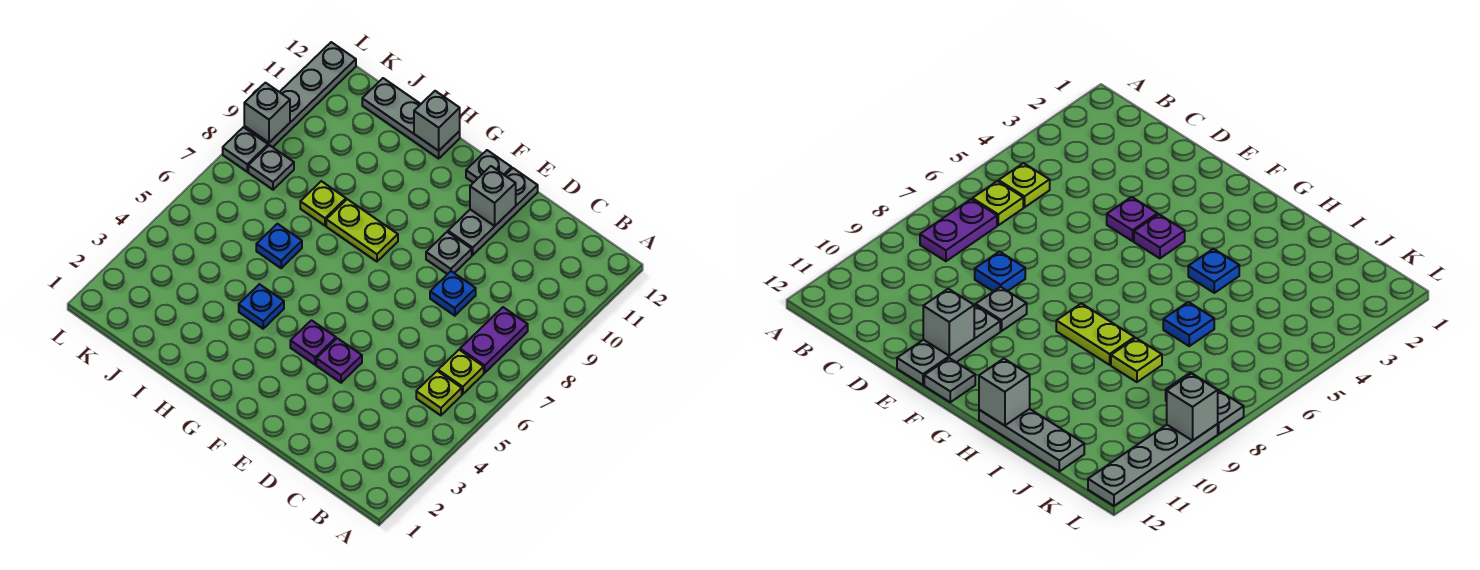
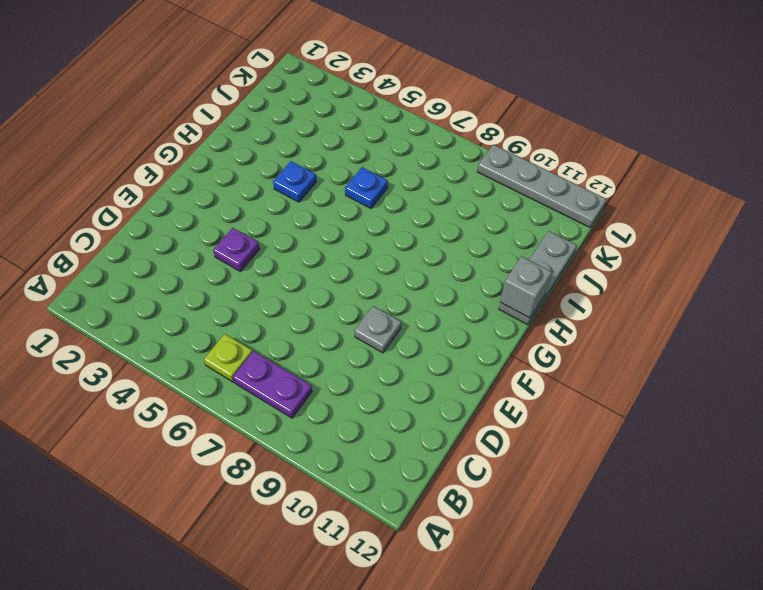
none -> lime plate B5 level 1
none -> blue plate D8 level 1
none -> grey plate E10:E12 level 1

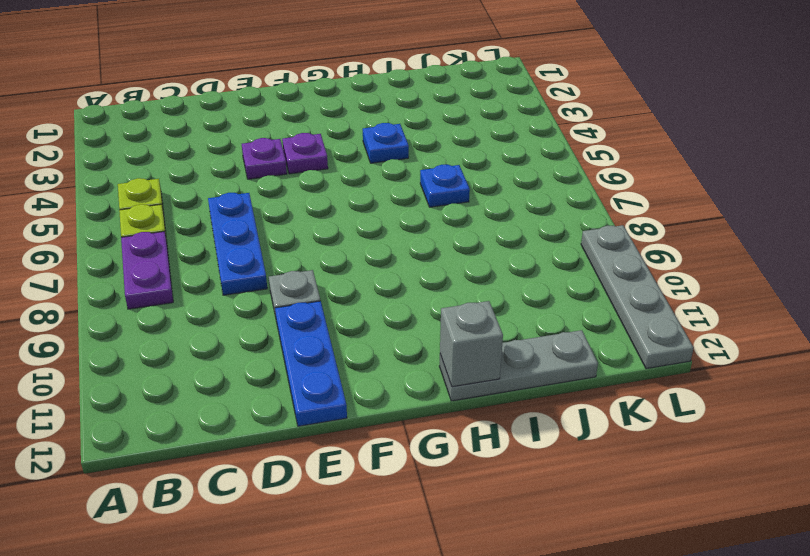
blue plate D6:D8 level 1 -> blue plate D8 level 1
blue plate E10:E12 level 1 -> grey plate E10:E12 level 1
none -> grey plate F12 level 1
none -> lime plate G8:H8 level 1
none -> lime plate I8 level 1

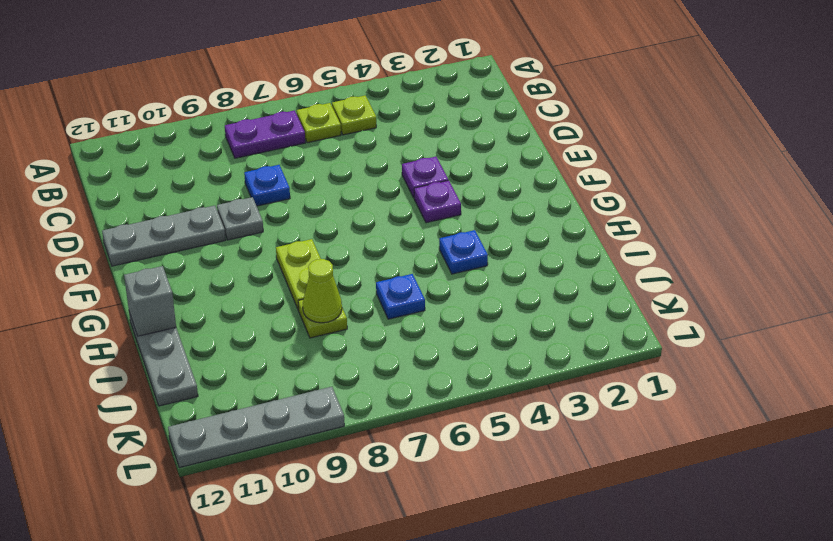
lime cone I8 level 2 -> none
none -> grey plate F12 level 1
none -> grey plate K8 level 1
none -> grey plate L8 level 1

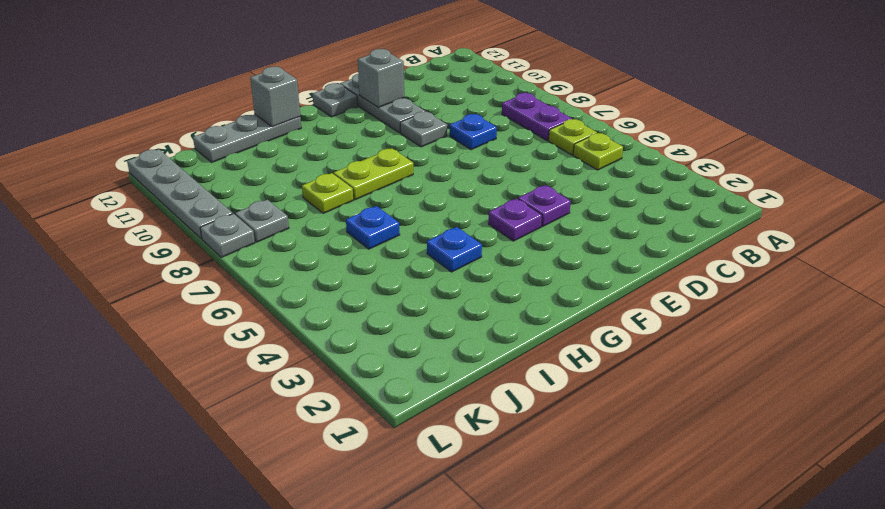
none -> grey brick L9 level 2

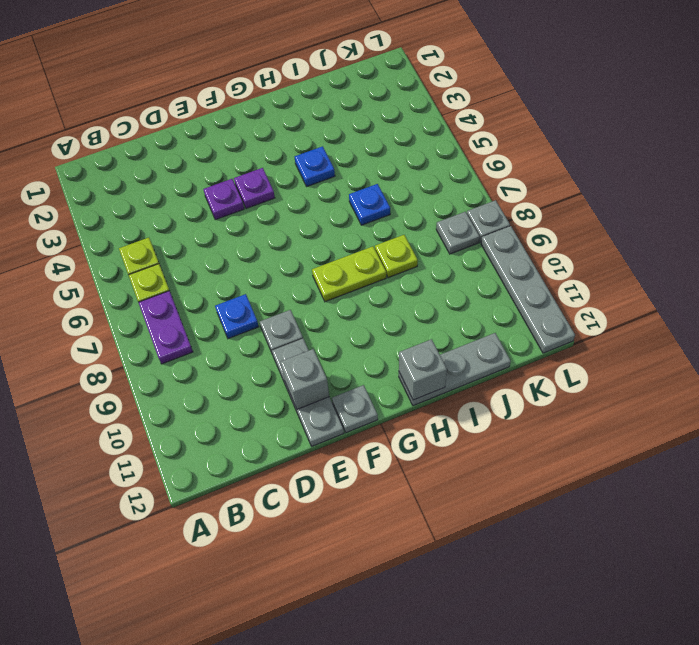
none -> grey brick L9 level 2

